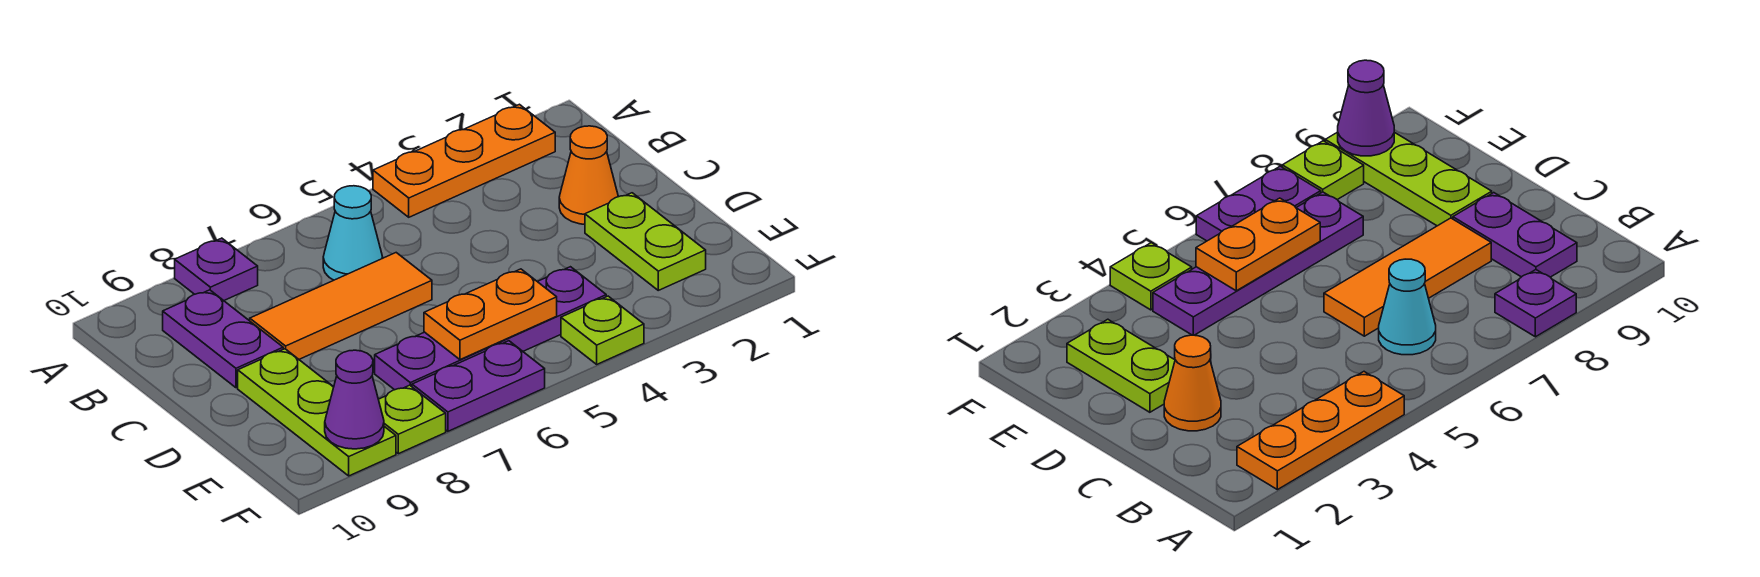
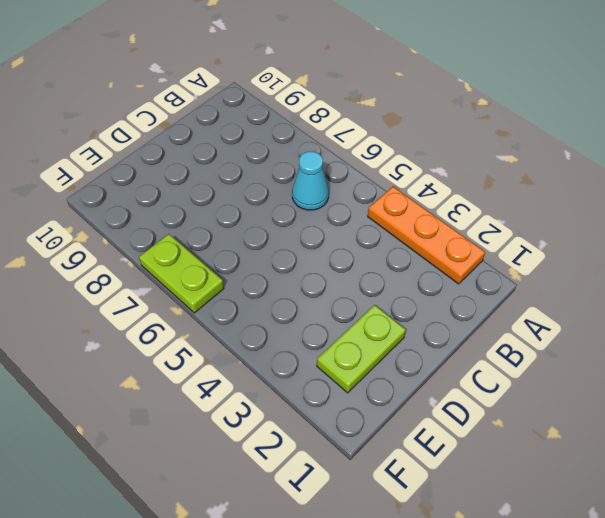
lime plate F6:F7 level 1 -> purple plate F6:F7 level 1
none -> purple plate A8 level 1
none -> purple plate B9:C9 level 1
none -> orange cone C2 level 1

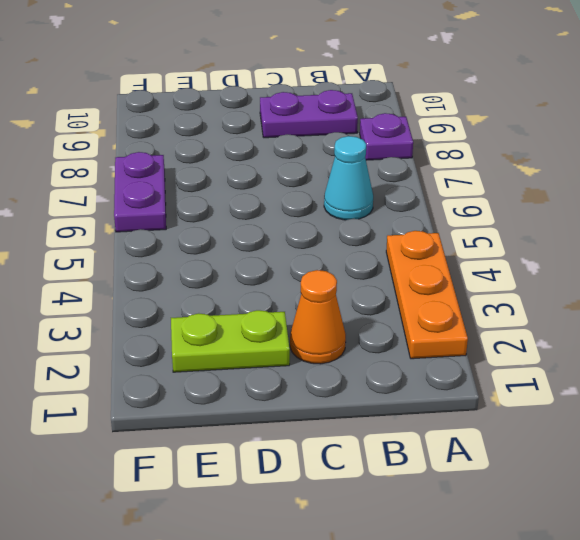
none -> orange tile C6:C8 level 1
none -> lime plate D9:F9 level 1
none -> purple plate E4:E7 level 1

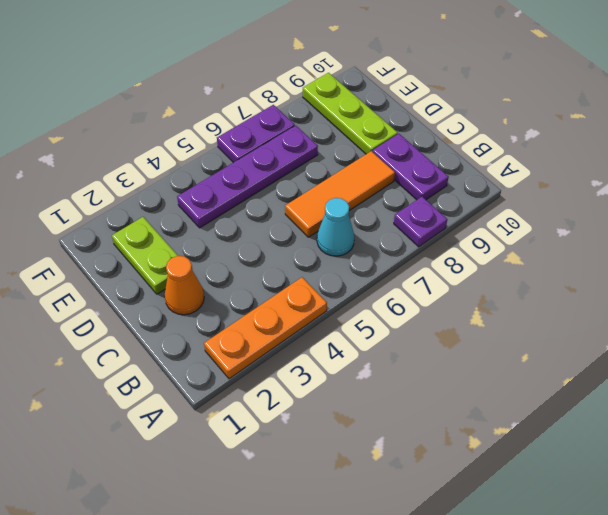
none -> lime plate F4 level 1
none -> lime plate F8 level 1
none -> orange plate E5:E6 level 2

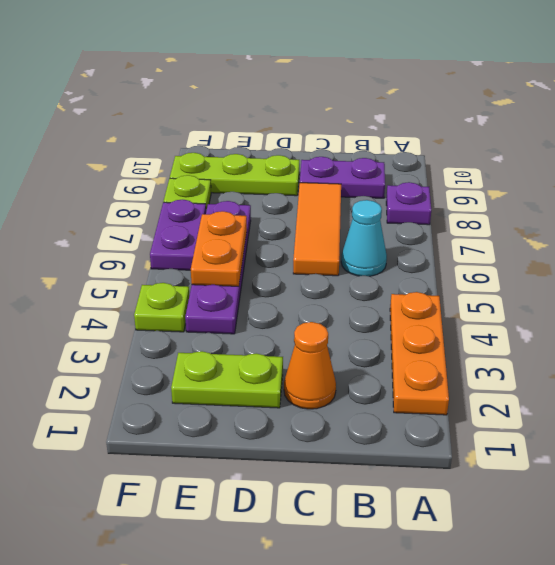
none -> purple cone F9 level 2

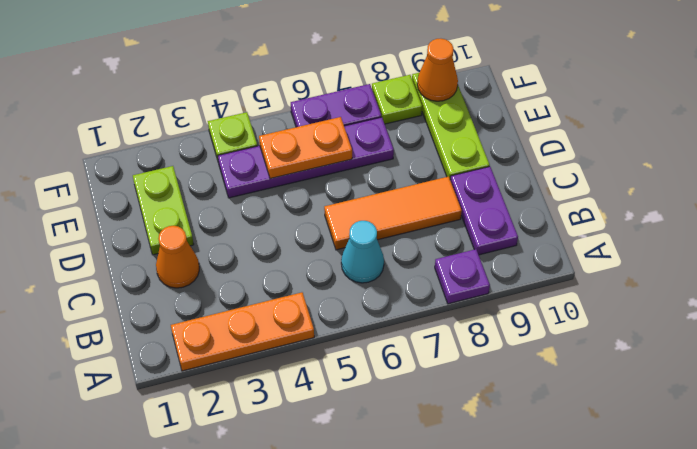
orange cone F9 level 2 -> purple cone F9 level 2

